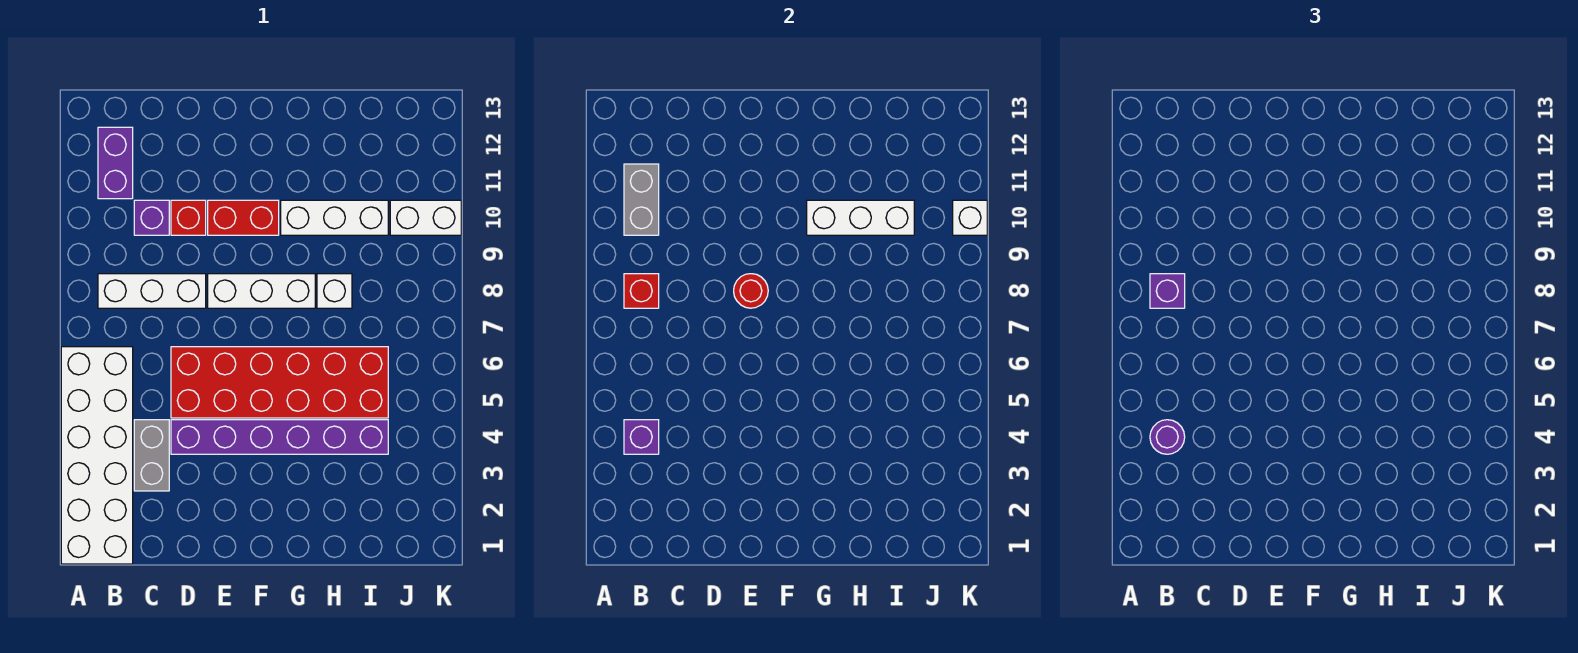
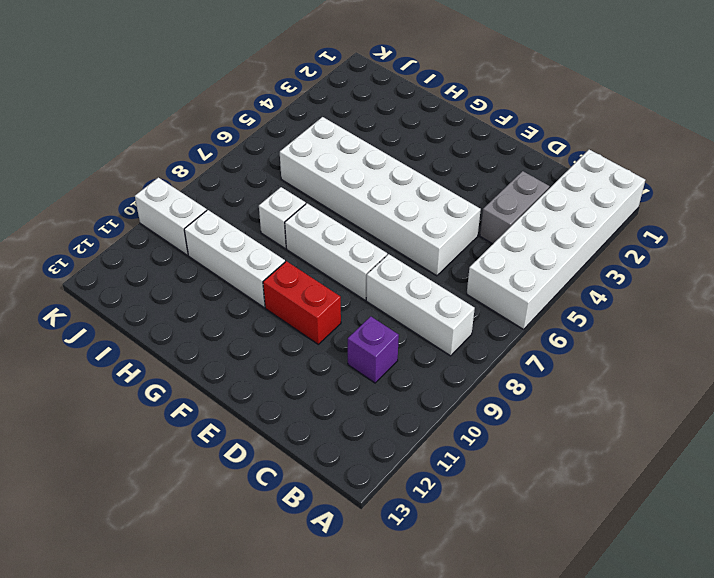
white brick D5:I6 level 1 -> red brick D5:I6 level 1
none -> purple brick B11:B12 level 1
none -> purple brick D4:I4 level 1
none -> red brick D10 level 1

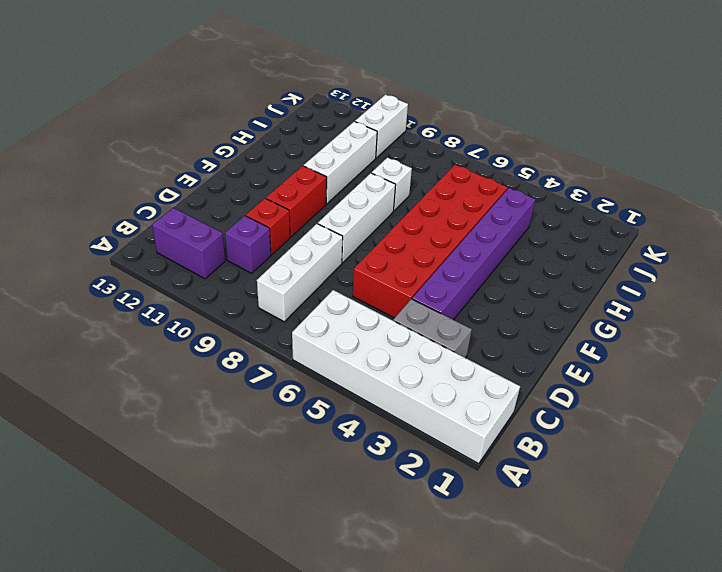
none -> purple brick B4 level 2
none -> red brick B8 level 2
none -> grey brick B10:B11 level 2

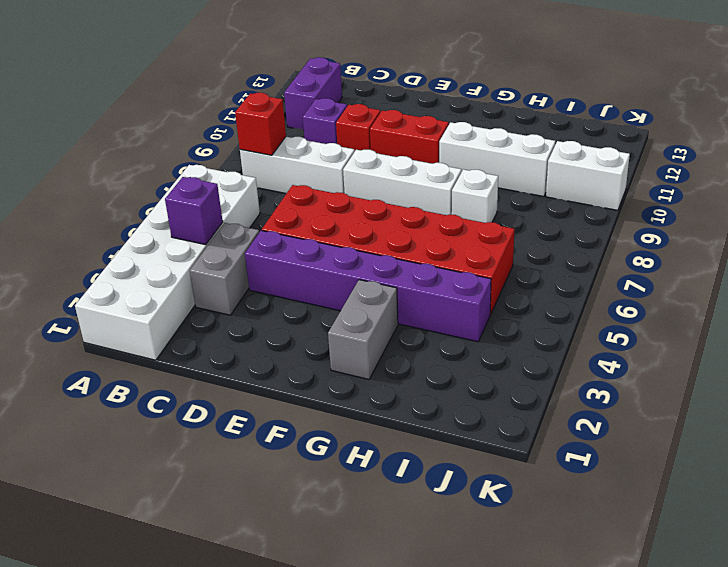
grey brick G2:G3 level 1 -> grey brick B10:B11 level 2
none -> red round brick E8 level 2
none -> white brick G10:I10 level 2
none -> white brick K10 level 2

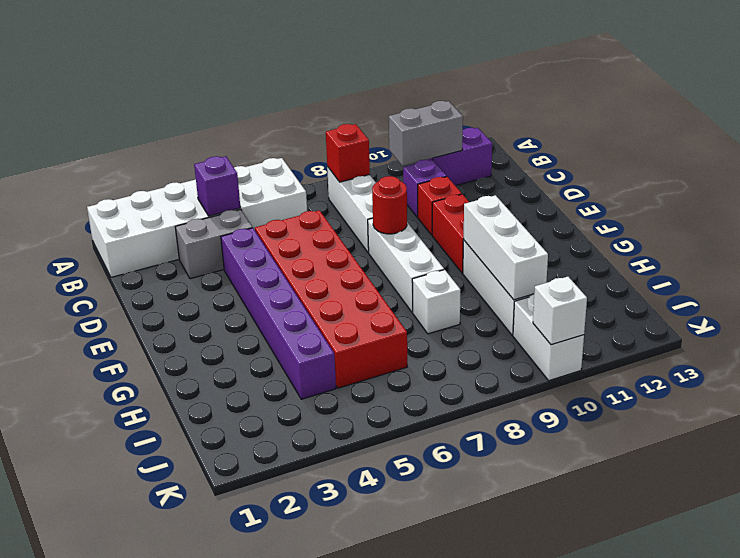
none -> purple round brick B4 level 3
none -> purple brick B8 level 3

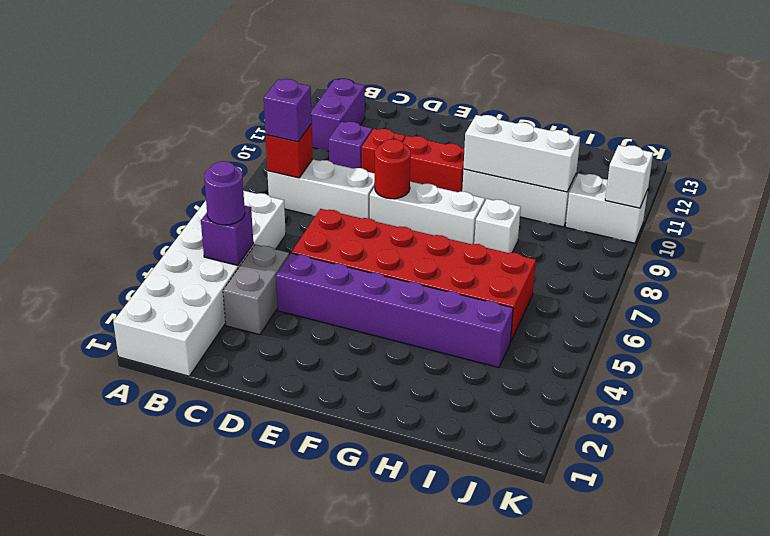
none -> grey brick B10:B11 level 2

